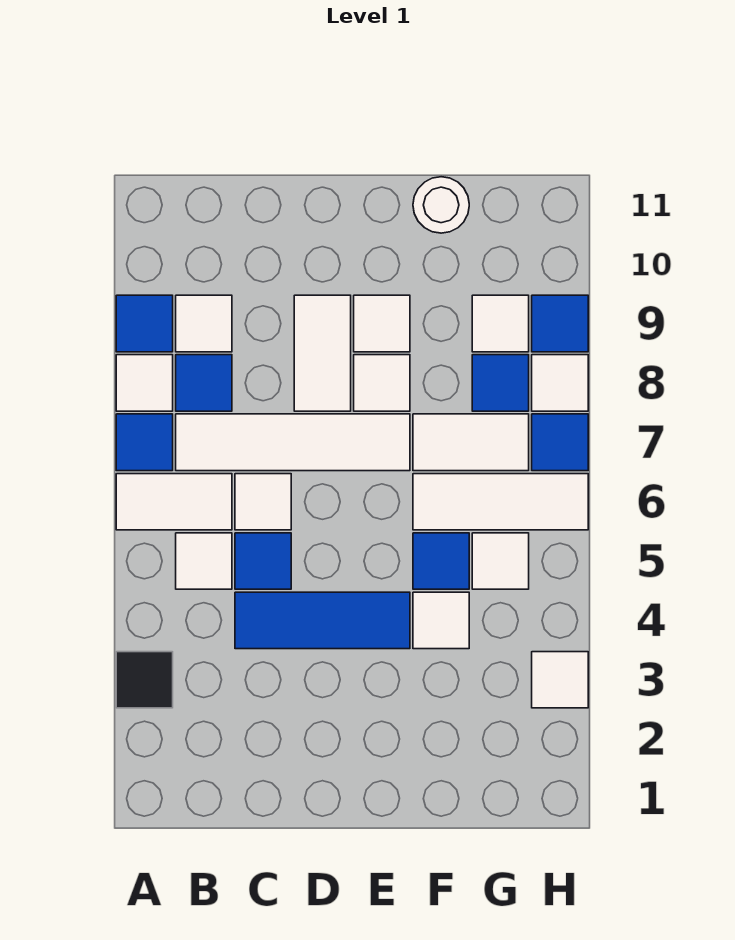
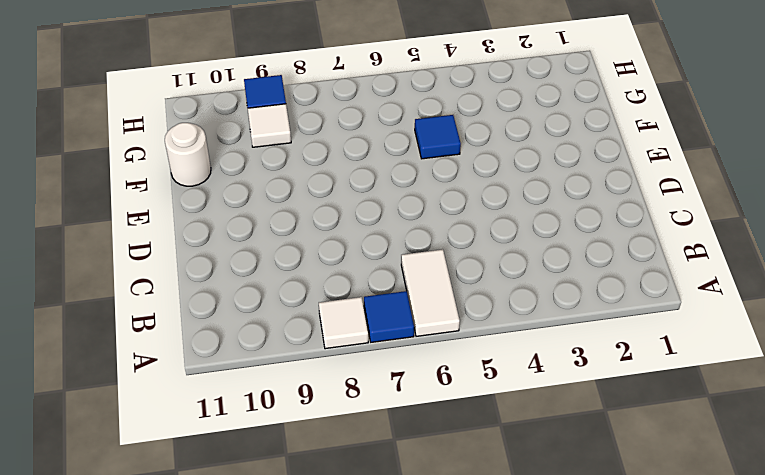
none -> black tile A3 level 1
none -> blue tile A9 level 1
none -> white tile B5 level 1

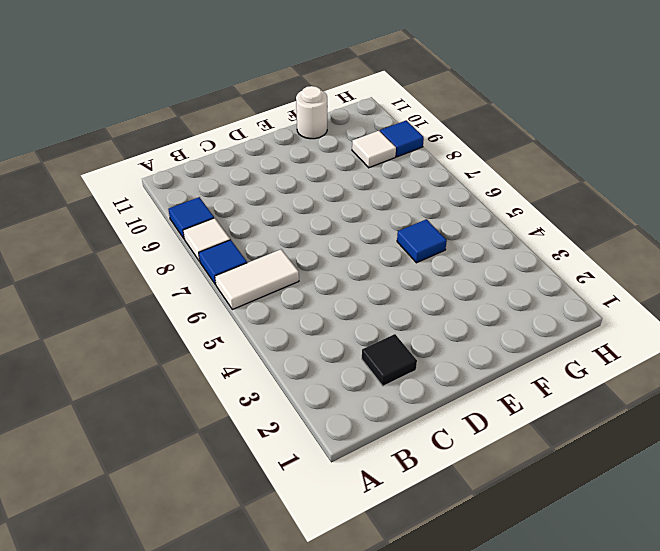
black tile C2 level 1 -> black tile A3 level 1
none -> white tile B5 level 1
none -> white tile B7:E7 level 1
none -> blue tile B8 level 1

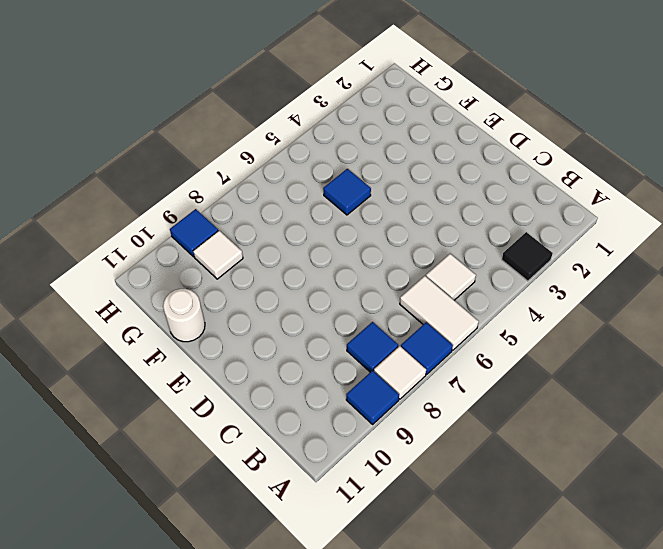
none -> white tile B7:E7 level 1
none -> white tile B9 level 1
none -> blue tile C4:E4 level 1

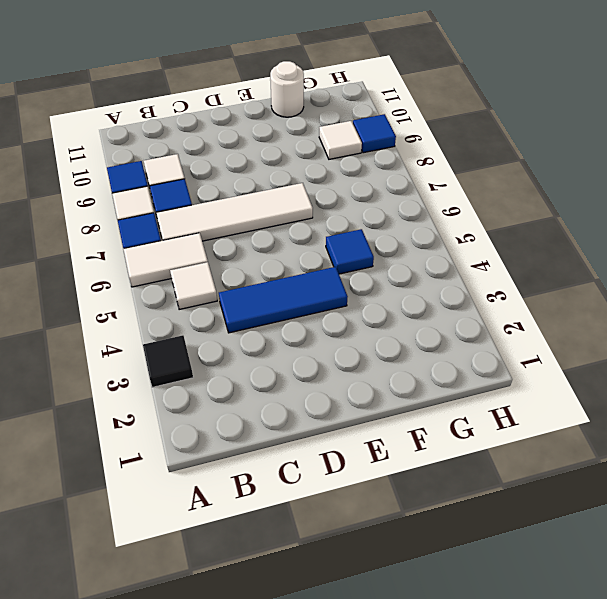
none -> blue tile C5 level 1
none -> white tile C6 level 1
none -> white tile D8:D9 level 1

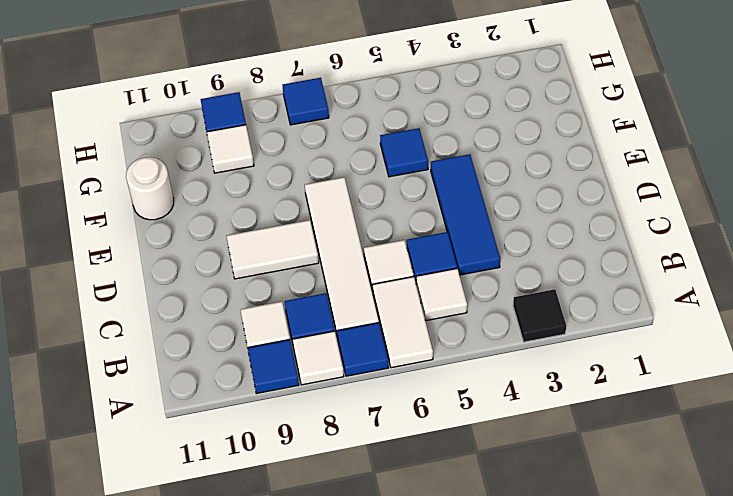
none -> white tile E8 level 1
none -> white tile E9 level 1
none -> white tile F4 level 1

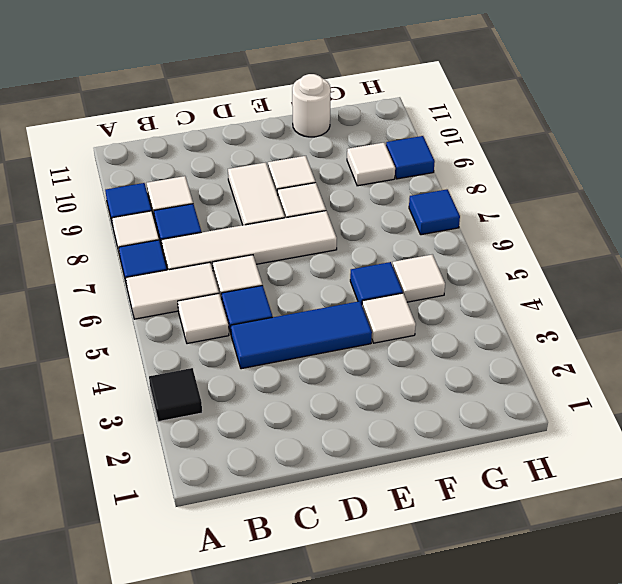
none -> white tile F6:H6 level 1
none -> white tile F7:G7 level 1
none -> blue tile G8 level 1

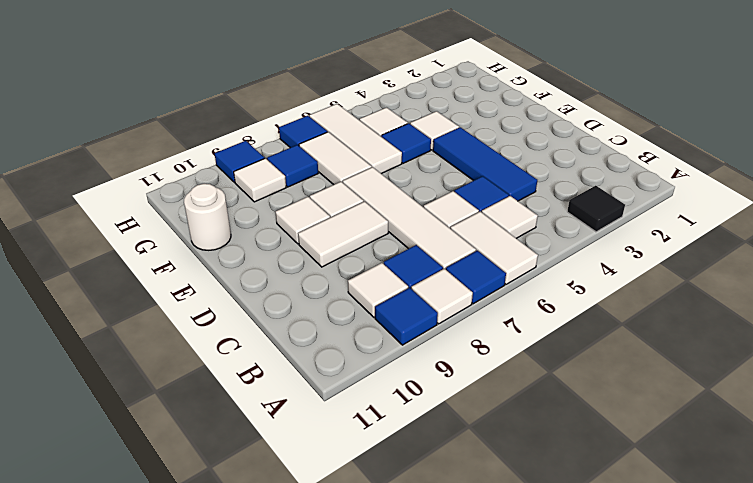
none -> white tile H3 level 1
none -> white tile H8 level 1

